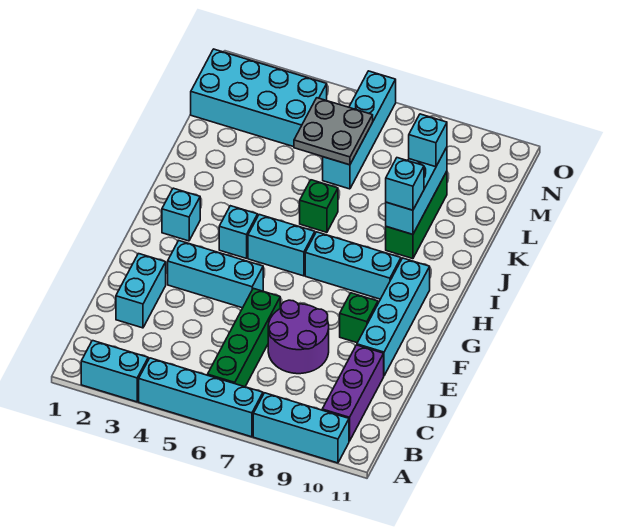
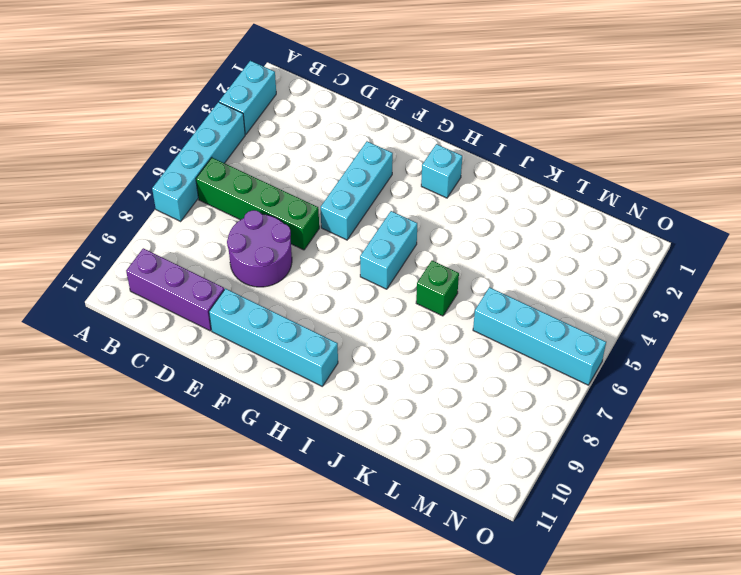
none -> cyan brick A8:A10 level 1
none -> cyan brick D2:E2 level 1
none -> green brick F9 level 1

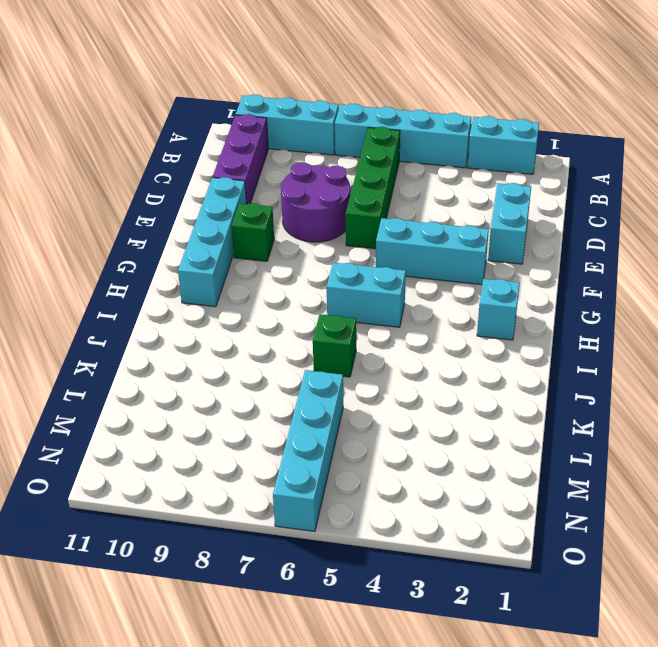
none -> cyan brick H4 level 1
none -> cyan brick H7:H9 level 1
none -> green brick J9:L9 level 1

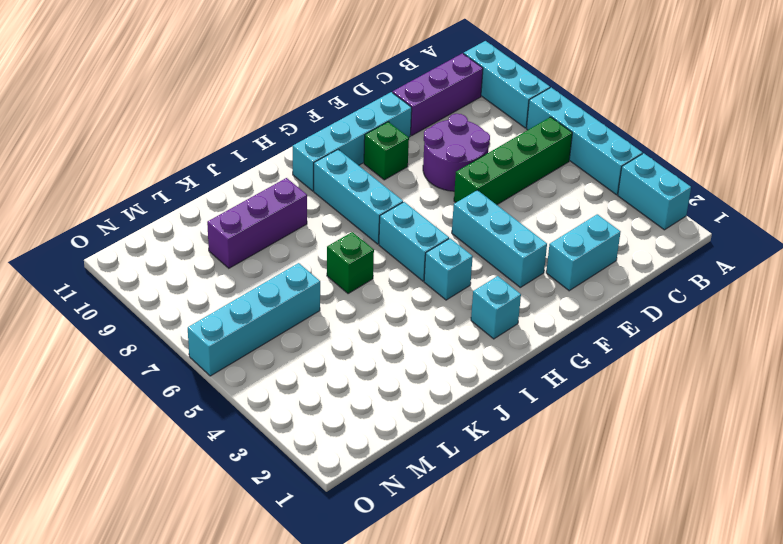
purple brick J9:L9 level 1 -> green brick J9:L9 level 1
none -> cyan brick M1:N4 level 1
none -> cyan brick J9:L9 level 2
none -> grey plate L5:M6 level 2

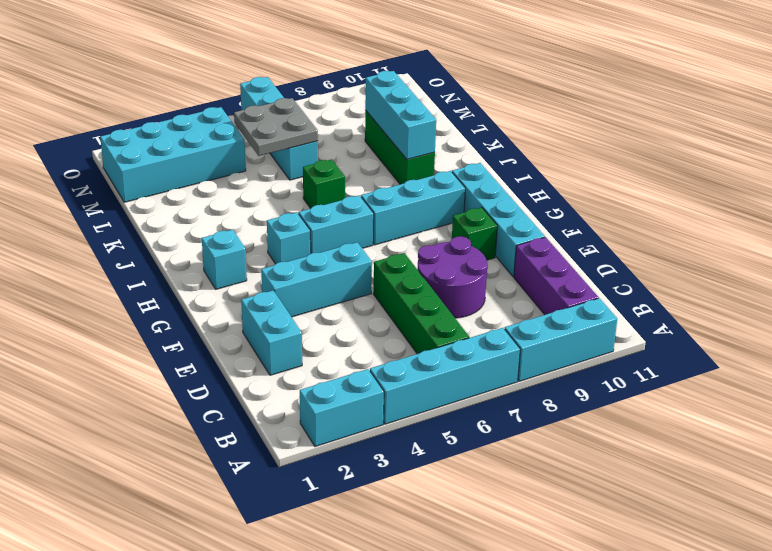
none -> cyan brick J9 level 3
none -> cyan brick L9 level 3

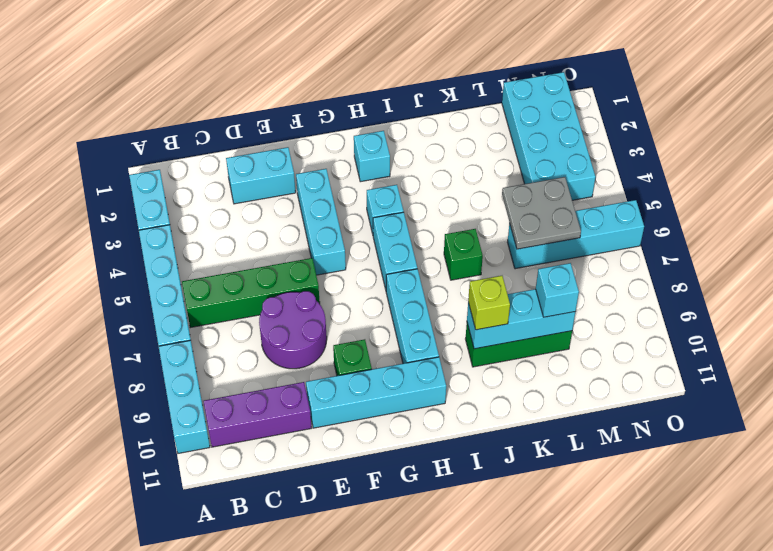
lime brick J9 level 3 -> cyan brick J9 level 3

